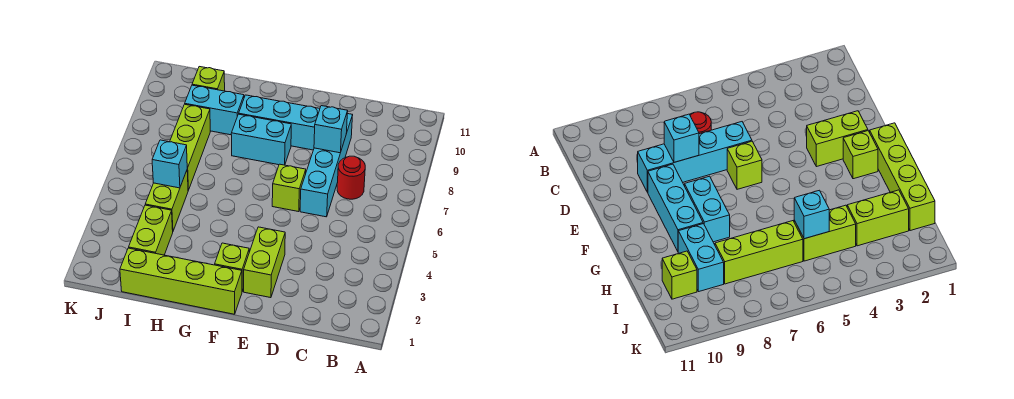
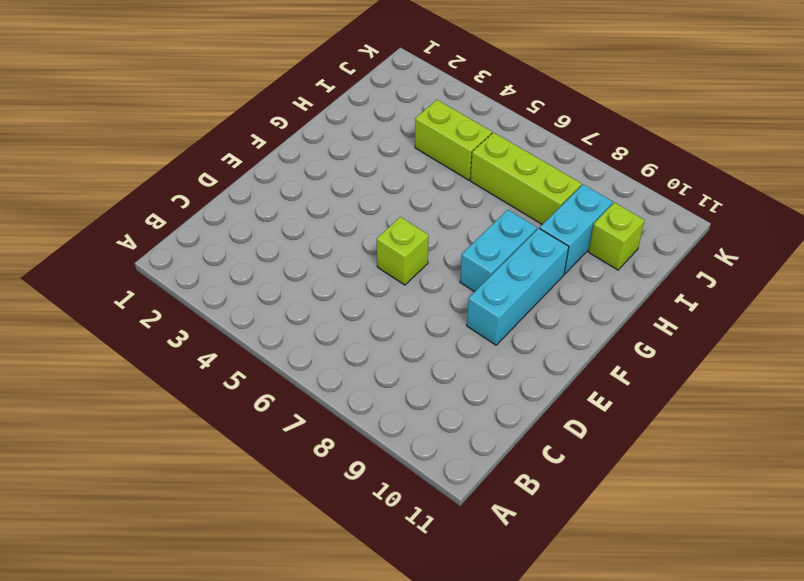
none -> red round brick C7 level 1
none -> cyan brick D6:D9 level 1
none -> lime brick E2:E3 level 1

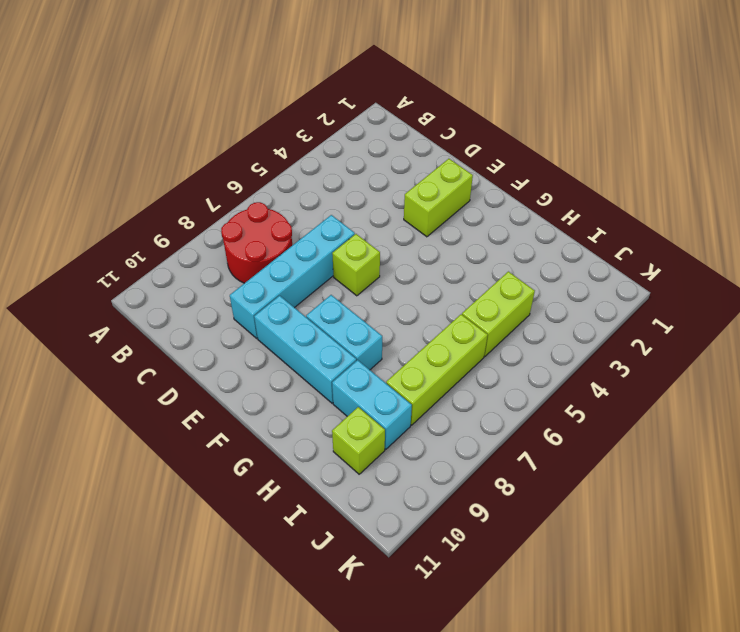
red round brick B7:C8 level 1 -> red round brick C7 level 1
none -> lime brick F1:I1 level 1
none -> lime brick F2 level 1
none -> lime brick I2:I3 level 1

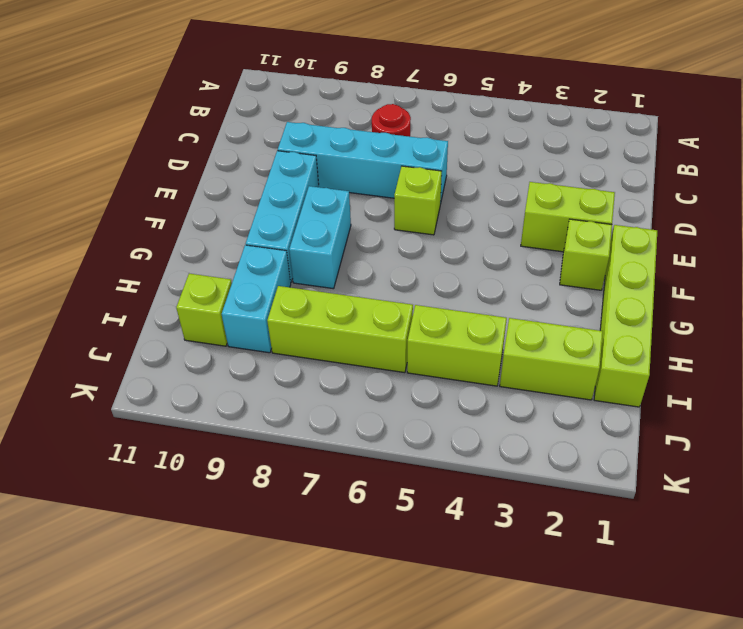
none -> cyan brick D8 level 2
none -> cyan brick I5 level 2

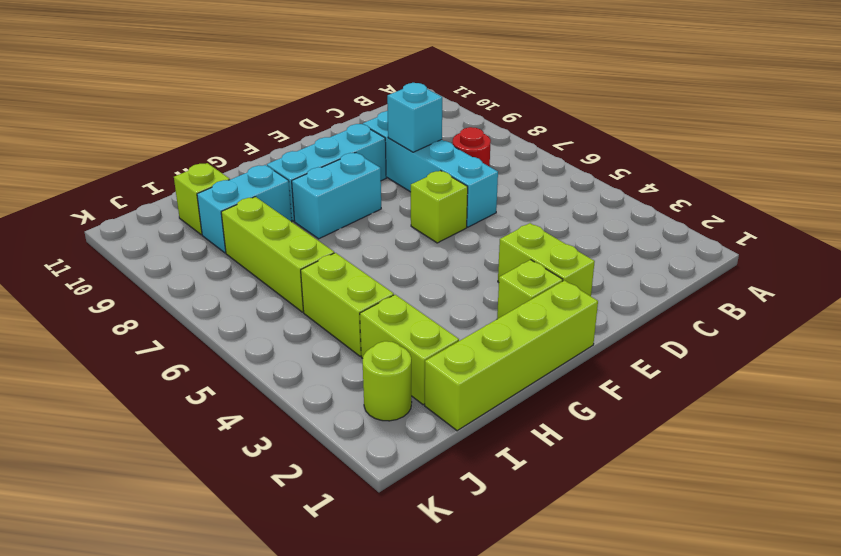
lime round brick J2 level 1 -> none
none -> cyan brick I5 level 2

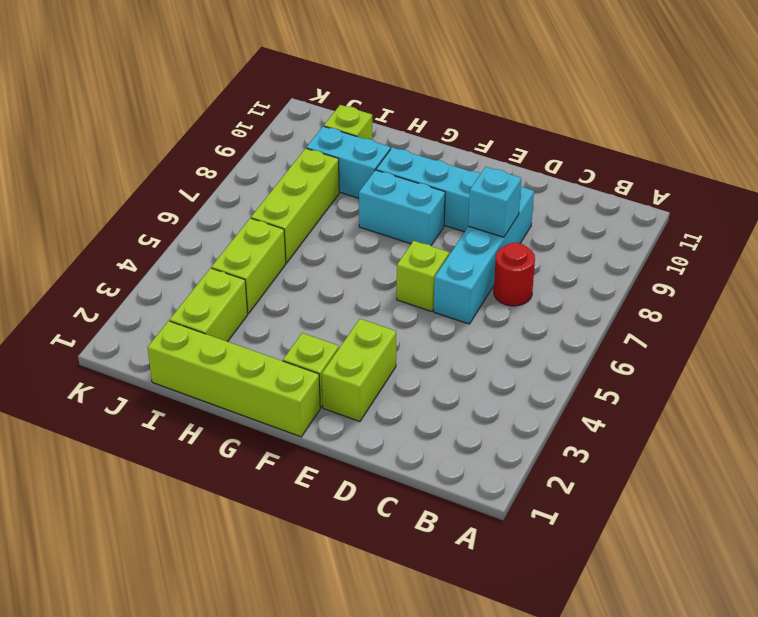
none -> cyan brick I5 level 2

